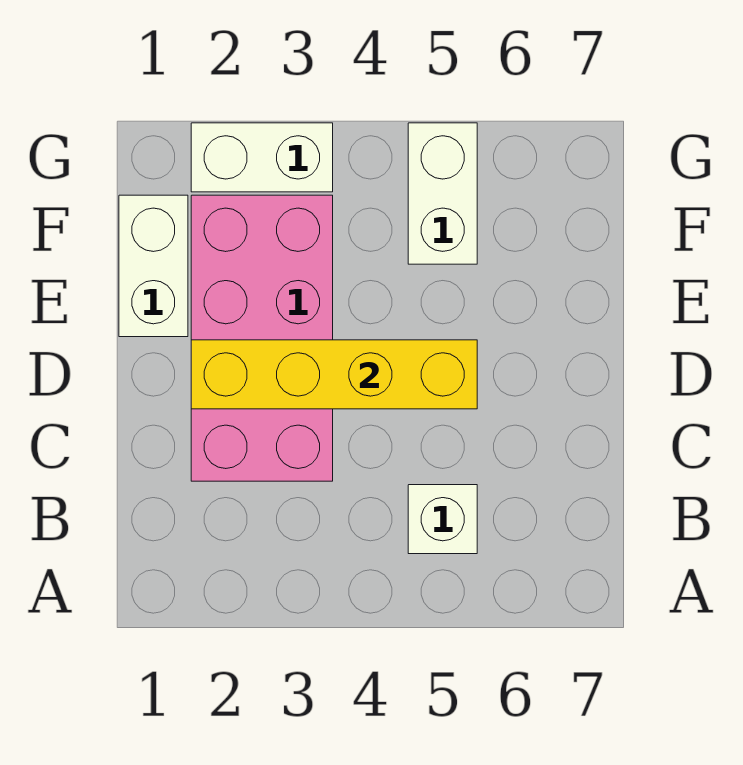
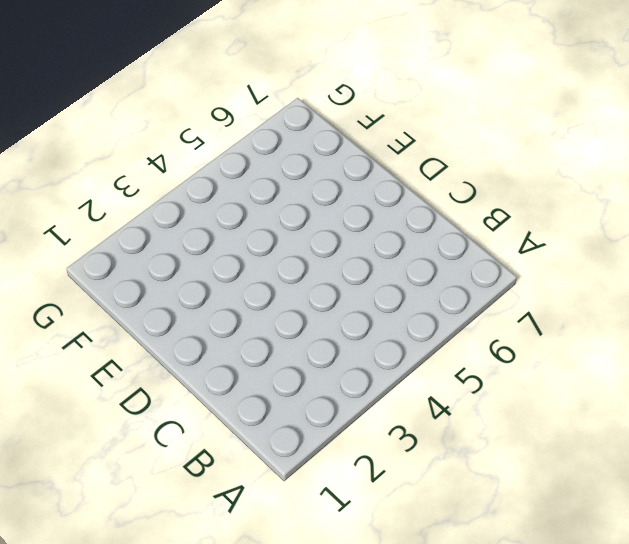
none -> white brick B5 level 1
none -> pink brick C2:F3 level 1

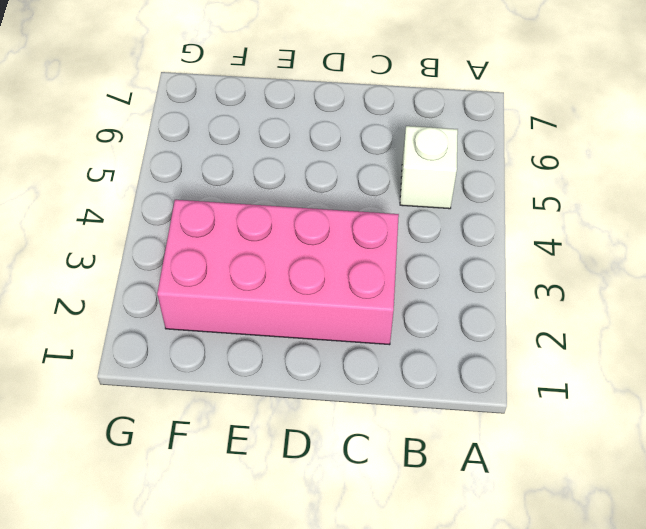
none -> white brick E1:F1 level 1
none -> white brick F5:G5 level 1

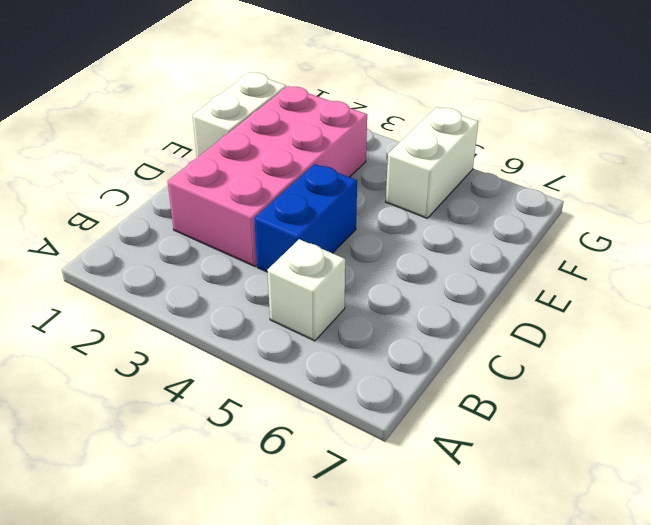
blue brick C4:D4 level 1 -> none
none -> white brick G2:G3 level 1
none -> yellow brick D2:D5 level 2

